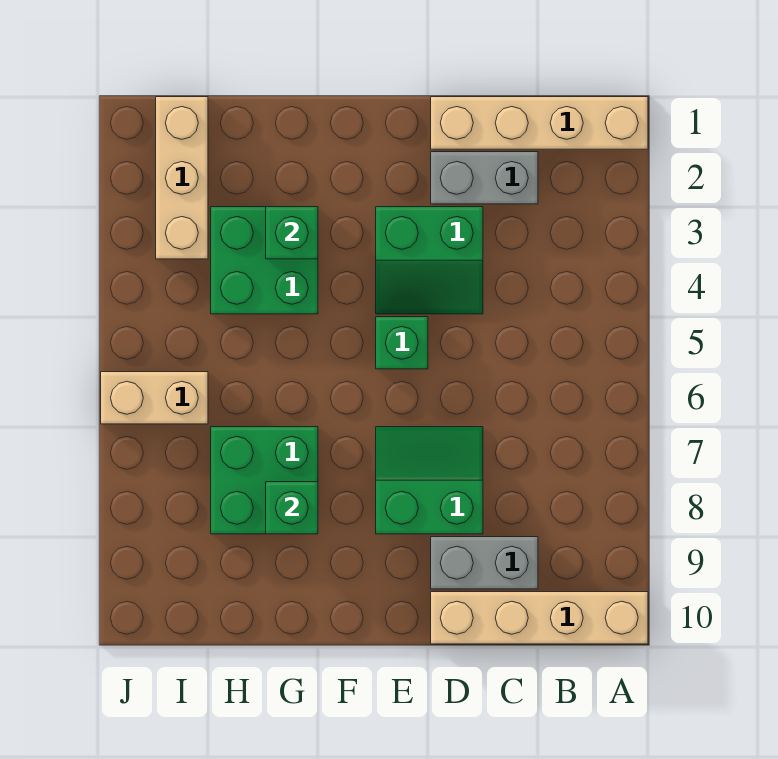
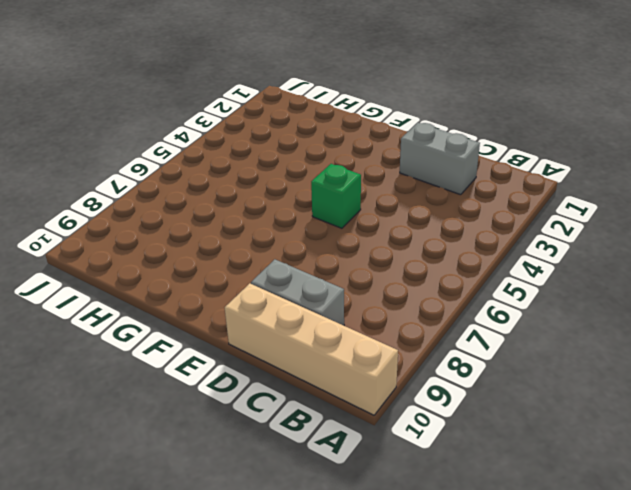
none -> tan brick A1:D1 level 1
none -> green slope D3:E4 level 1 top 3
none -> green slope D7:E8 level 1 top 8

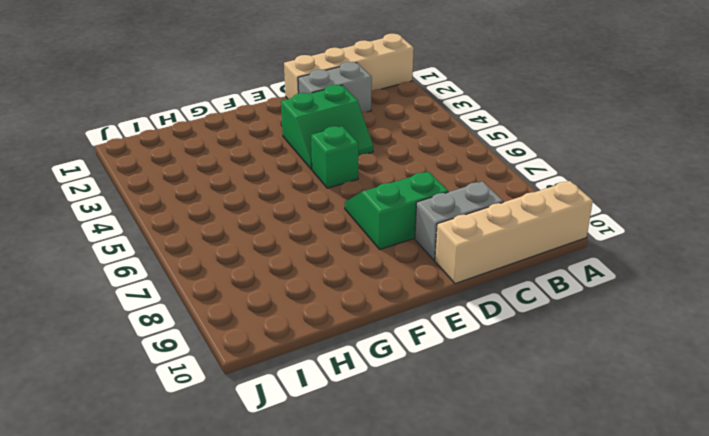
none -> green brick G3:H4 level 1
none -> green brick G7:H8 level 1
none -> tan brick I1:I3 level 1

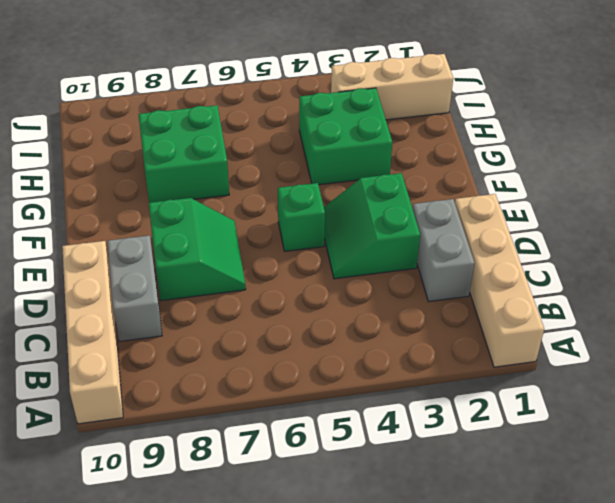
none -> tan brick I6:J6 level 1
none -> green brick G3 level 2
none -> green brick G8 level 2

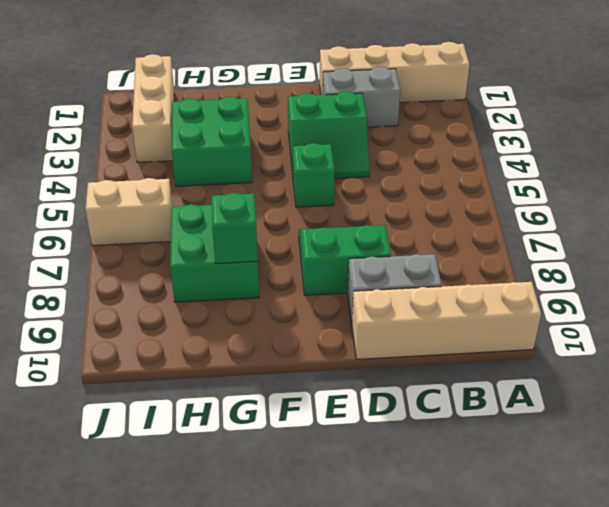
none -> green brick G3 level 2

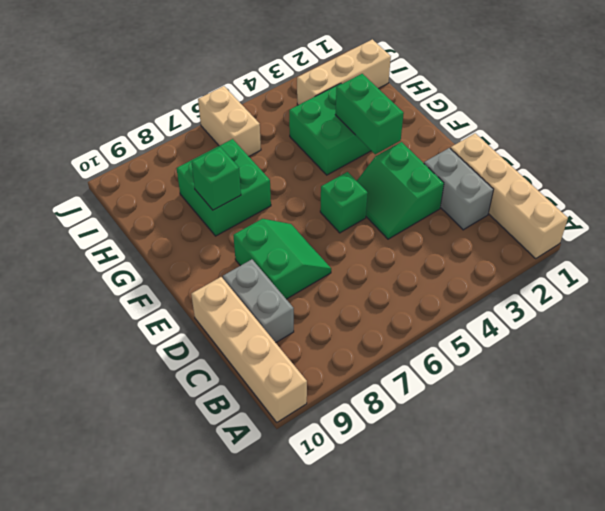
green brick F3:G3 level 2 -> green brick G3 level 2

